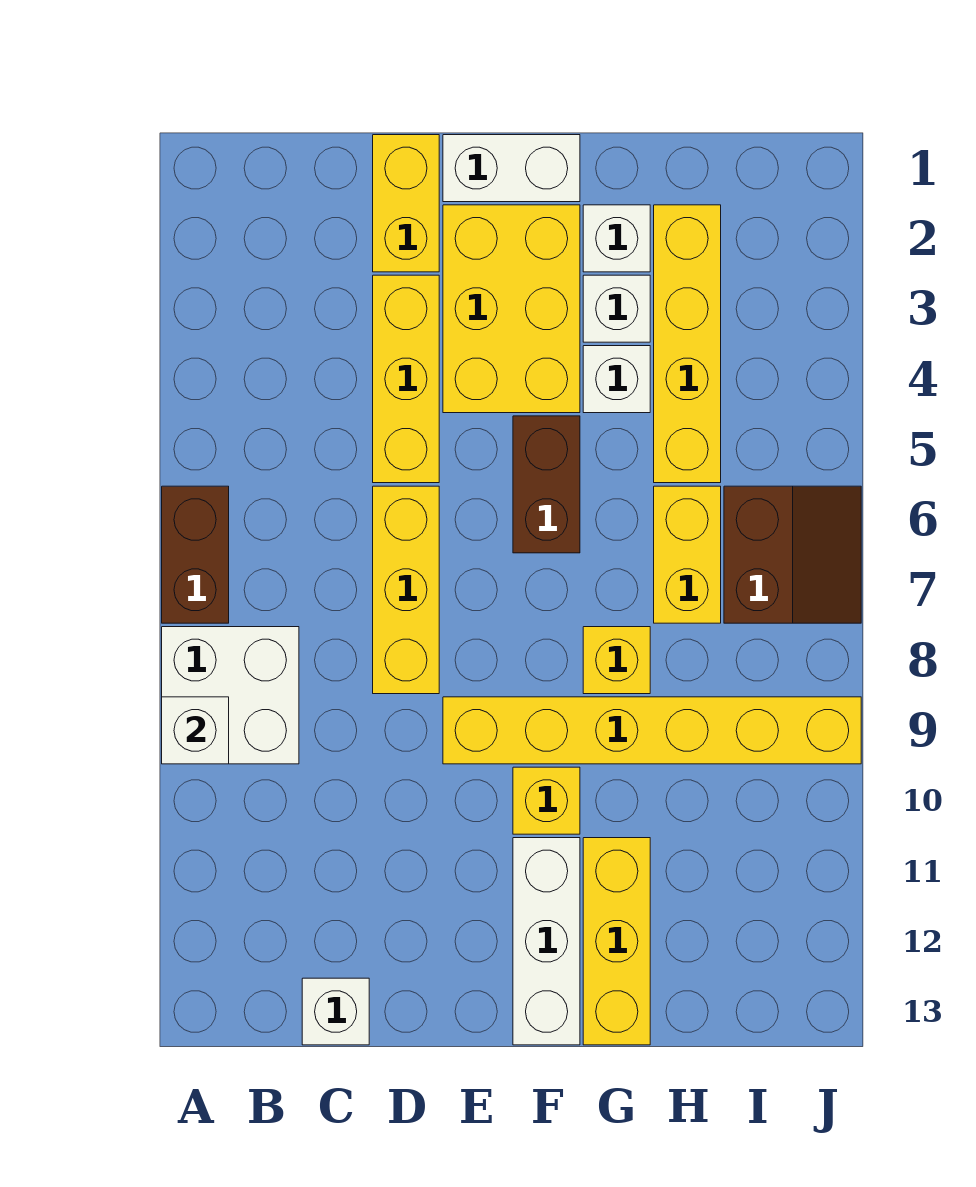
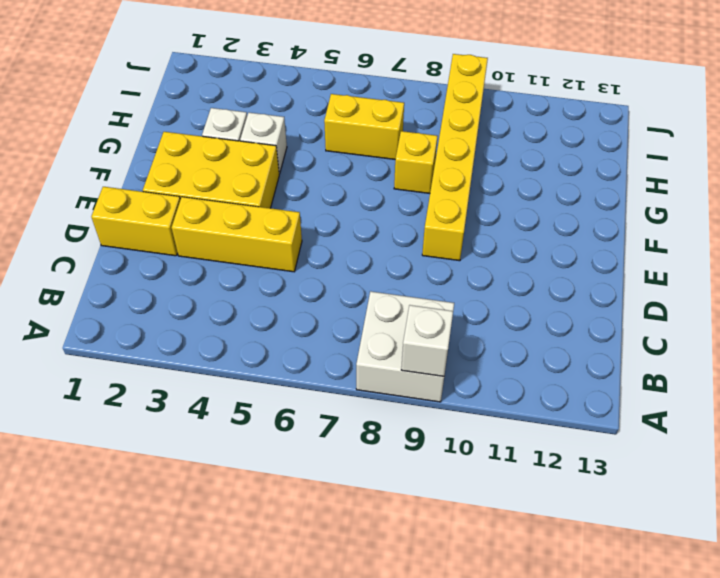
none -> brown brick A6:A7 level 1
none -> white brick C13 level 1
none -> yellow brick D6:D8 level 1

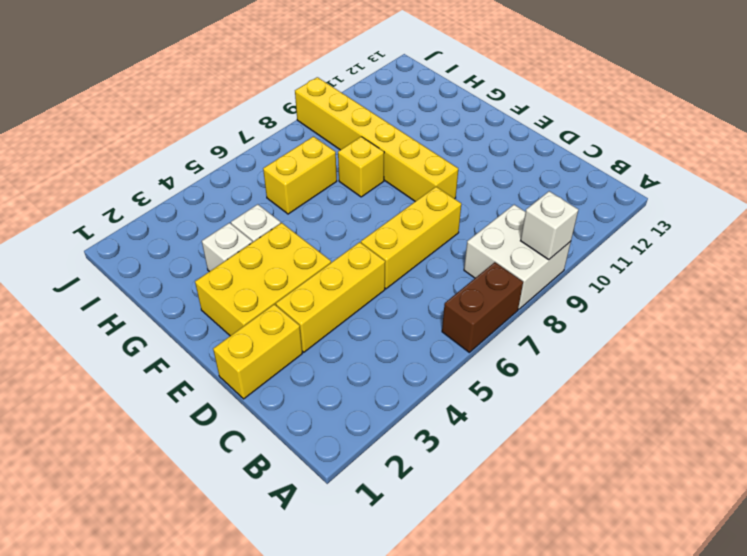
none -> white brick C13 level 1
none -> white brick E1:F1 level 1
none -> brown brick F5:F6 level 1

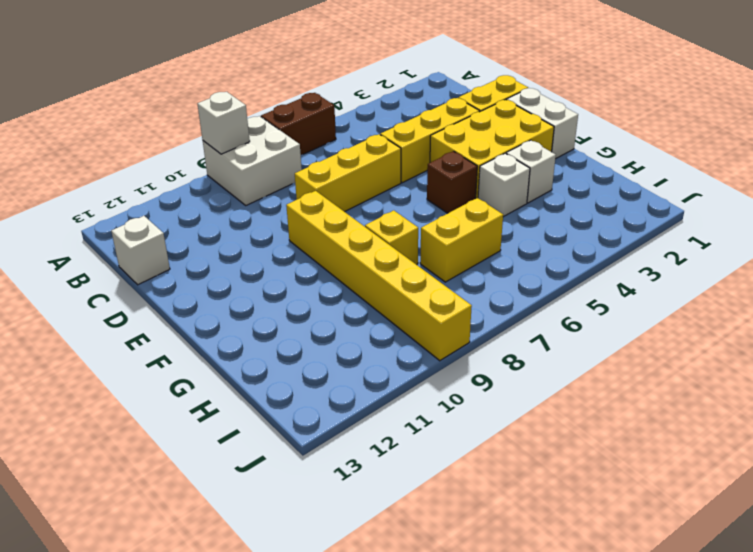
brown brick F5 level 1 -> brown brick F5:F6 level 1
none -> yellow brick F10 level 1
none -> white brick F11:F13 level 1
none -> white brick G2 level 1

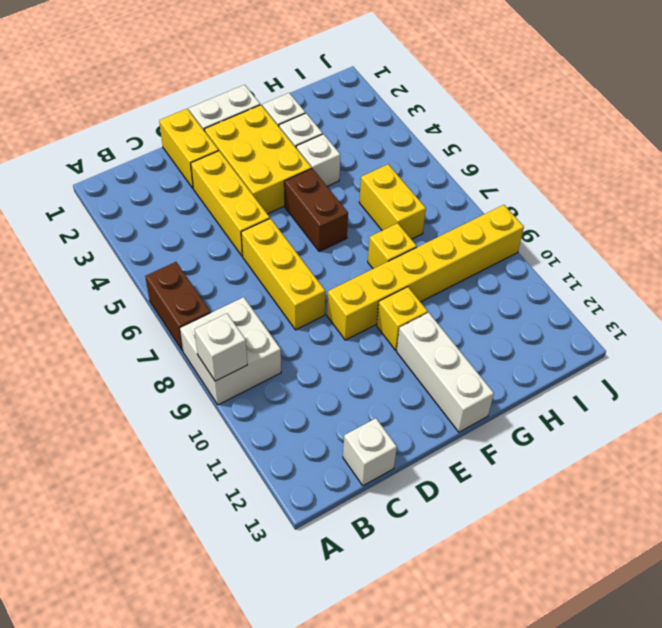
none -> yellow brick G11:G13 level 1
none -> yellow brick H2:H5 level 1
none -> brown slope I6:J7 level 1 top I

